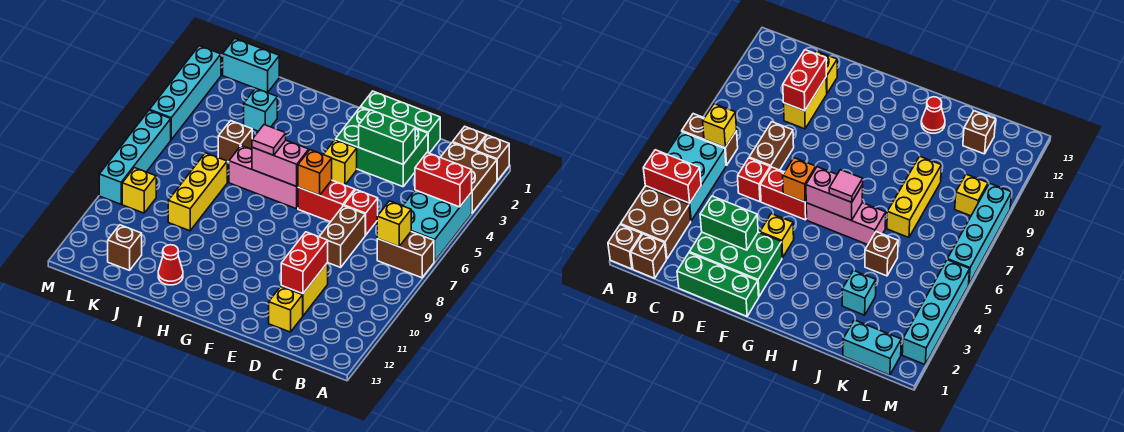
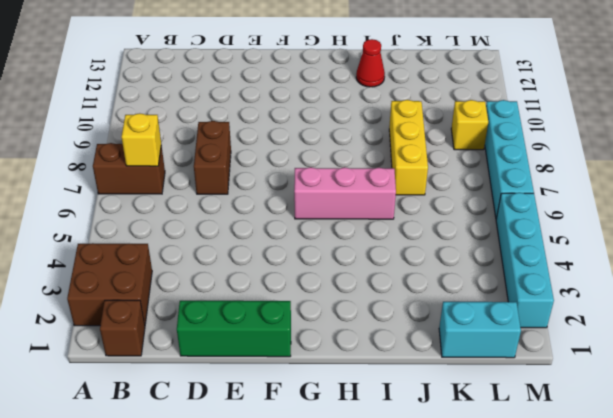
none -> brown brick A1 level 1
none -> cyan brick A4:B6 level 1
none -> green brick D2:F3 level 1
none -> red brick D6 level 1

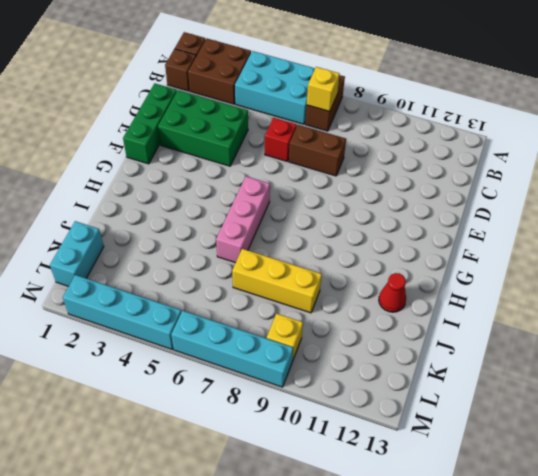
green brick D2:E4 level 1 -> green brick D2:F3 level 1
none -> yellow brick D10:D11 level 1
none -> yellow brick D12 level 1
none -> red brick E6:F6 level 1
none -> yellow brick F4 level 1

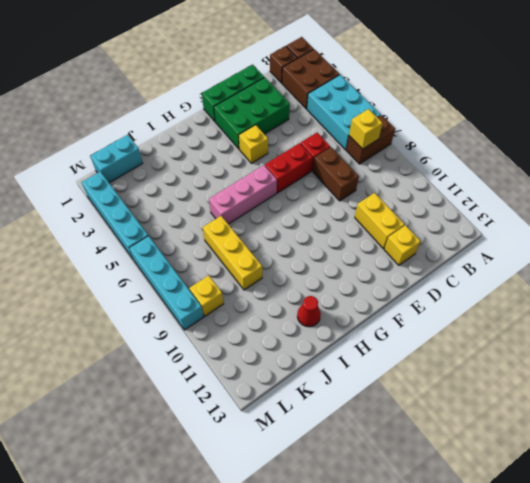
none -> cyan brick J3 level 1
none -> brown brick J5 level 1
none -> brown brick K12 level 1
none -> red brick A4:B4 level 2

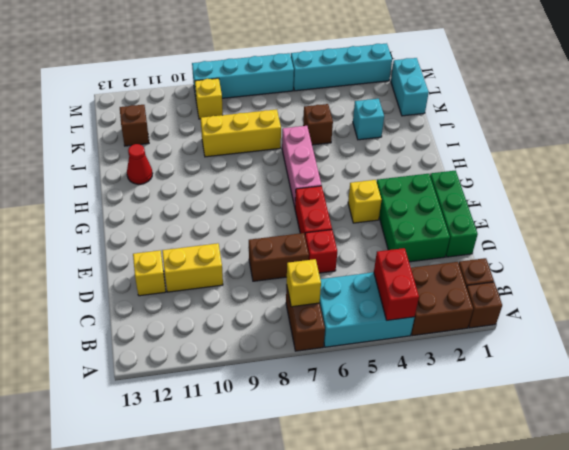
none -> green brick D3:E3 level 2
none -> red brick D10:D11 level 2
none -> orange brick F6 level 2
none -> pink brick G6:H6 level 2

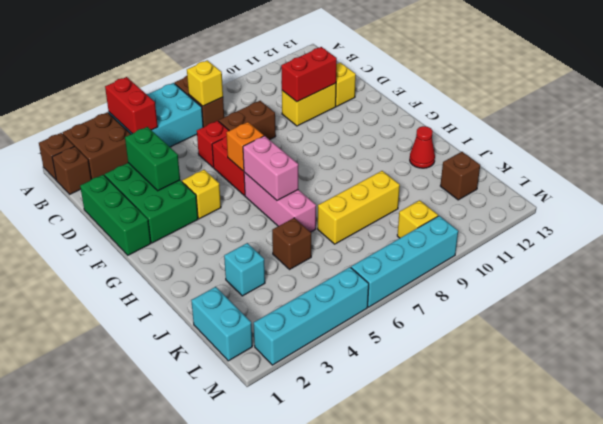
none -> pink tile H6 level 3

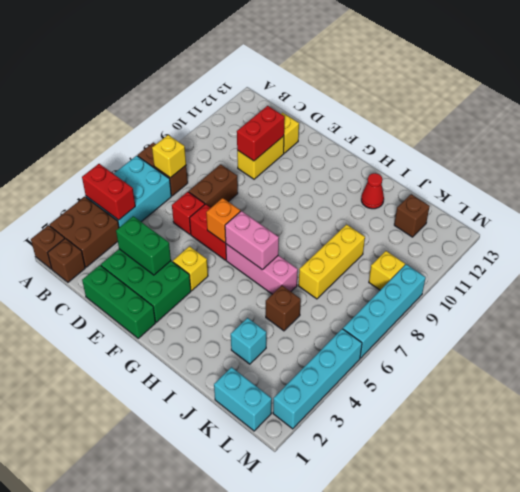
none -> pink tile H6 level 3

